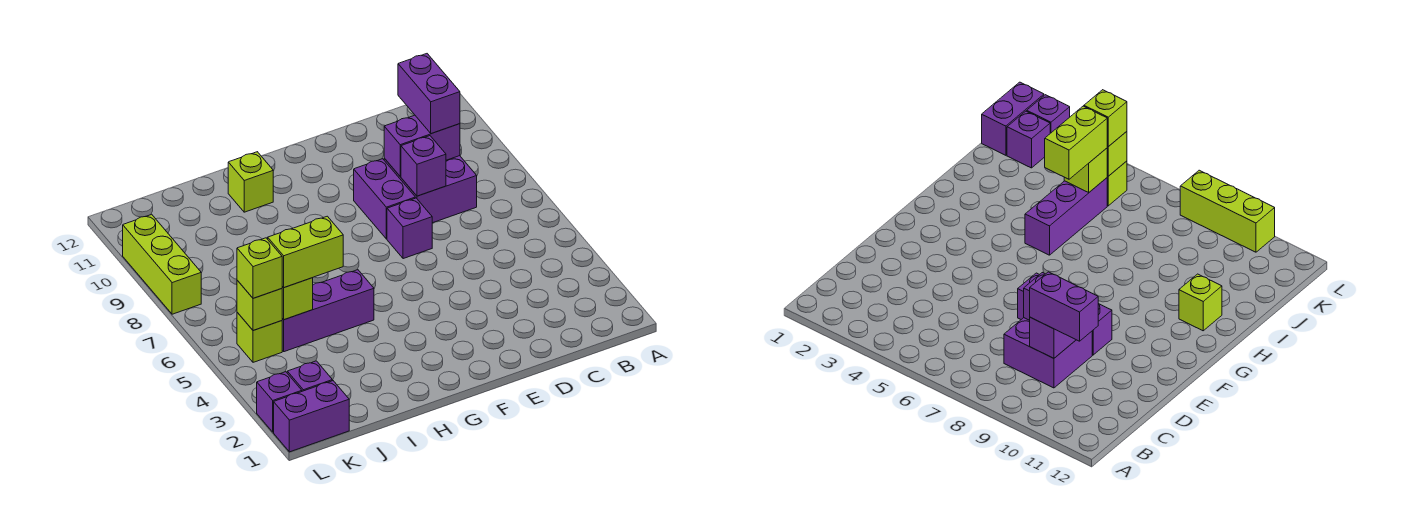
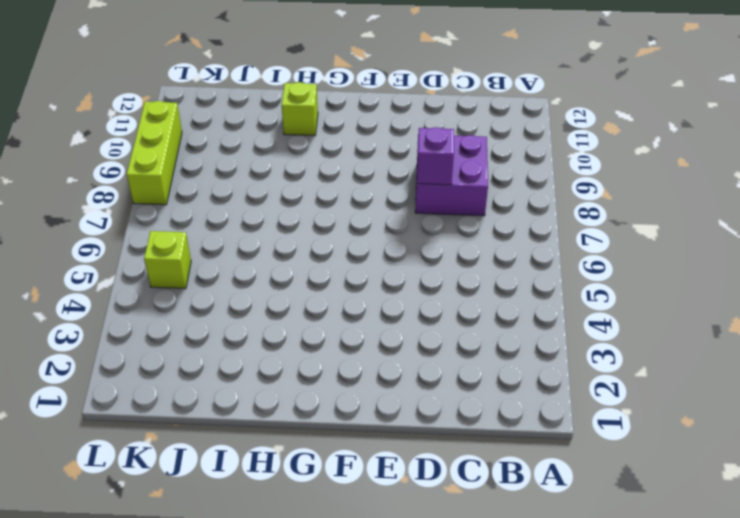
none -> purple brick E7 level 1
none -> purple brick E8:E9 level 1
none -> purple brick H5:J5 level 1

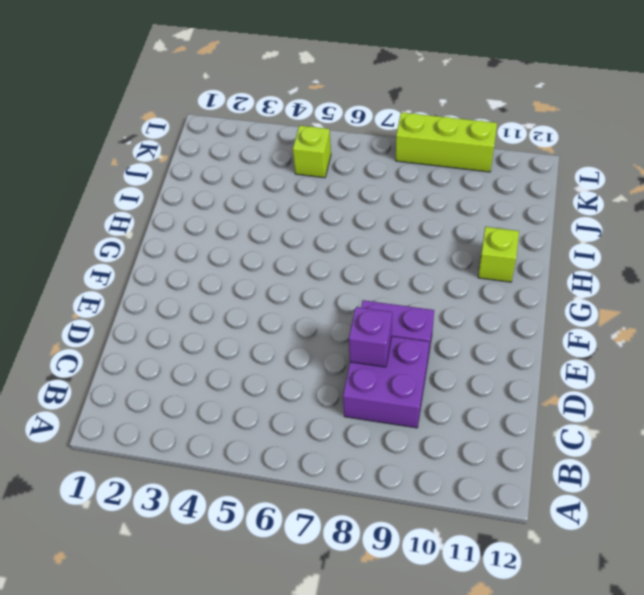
none -> purple brick E7 level 1
none -> purple brick H5:J5 level 1
none -> purple brick K1:L1 level 1

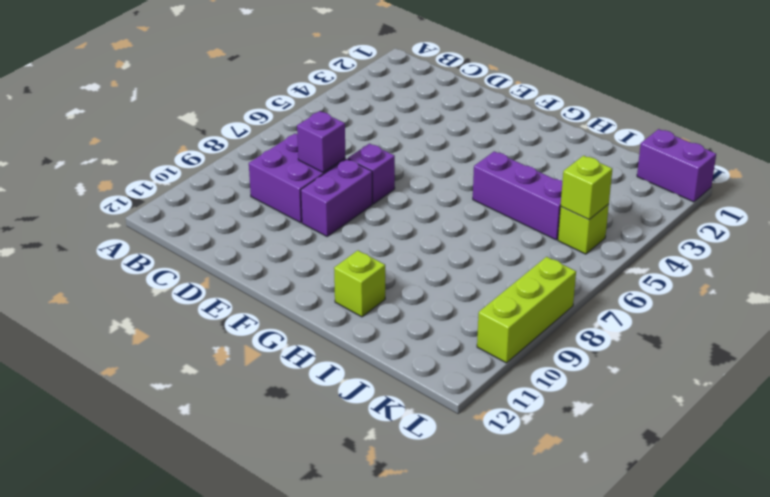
none -> purple brick K2 level 1
none -> purple brick L2 level 1
none -> purple brick C9:D9 level 2

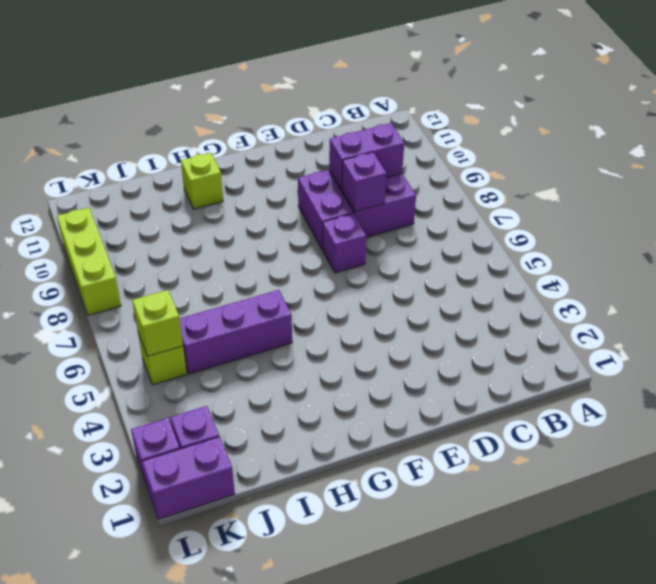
none -> lime brick J5 level 2
none -> purple brick C9:C10 level 3
none -> lime brick I5:J5 level 3

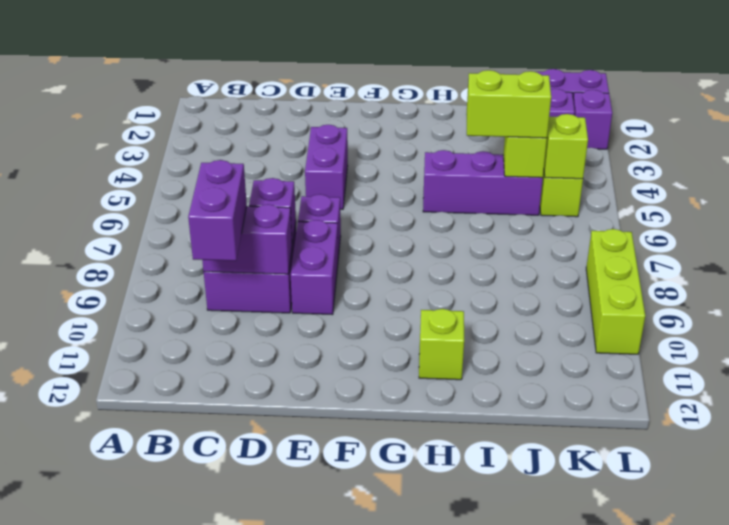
purple brick E4:E5 level 1 -> none
none -> lime brick K5 level 3

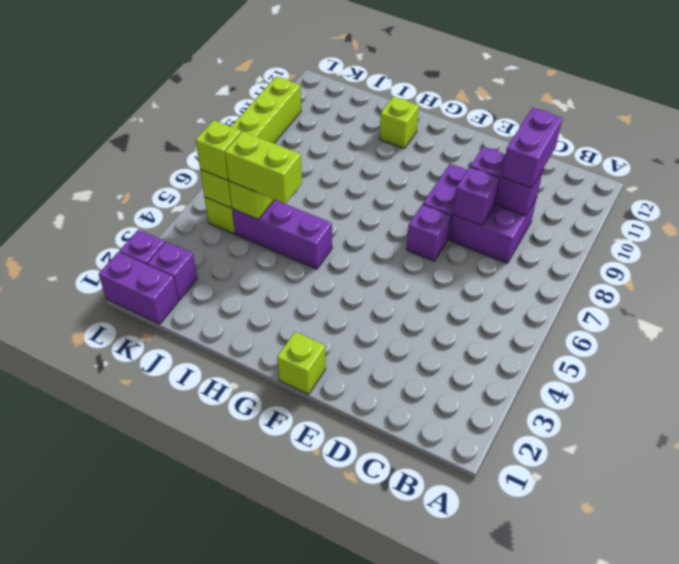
lime brick F1 level 1 -> none

